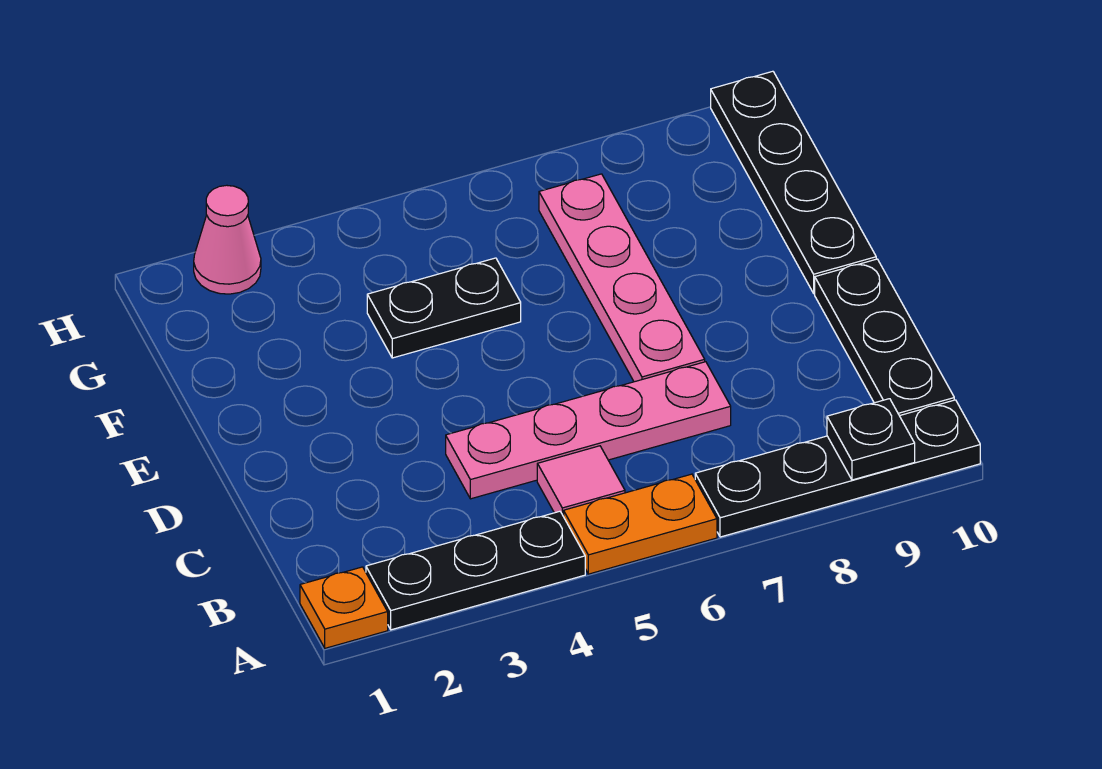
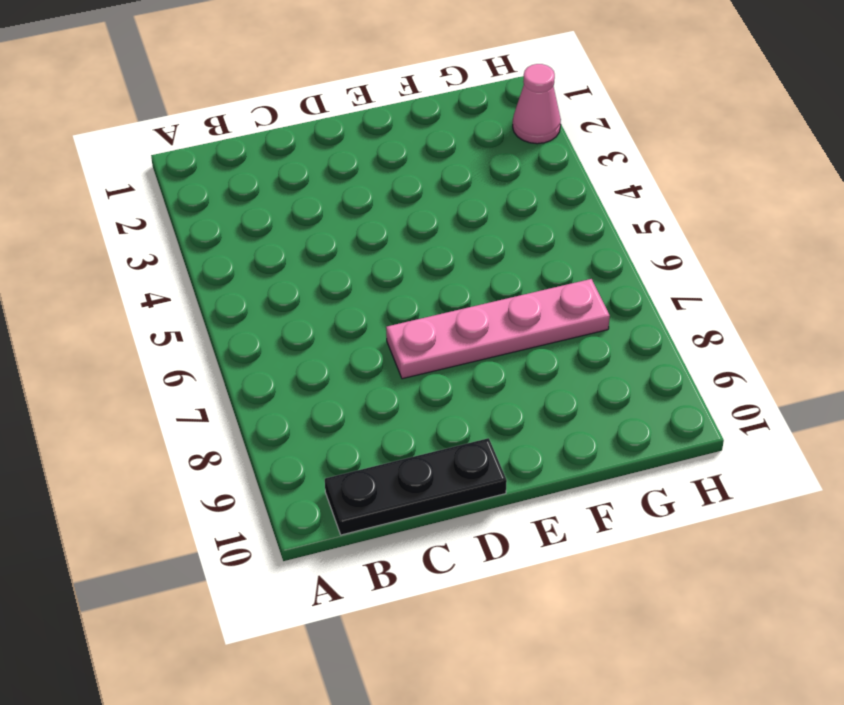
none -> orange plate A1 level 1
none -> black plate A2:A4 level 1
none -> orange plate A5:A6 level 1

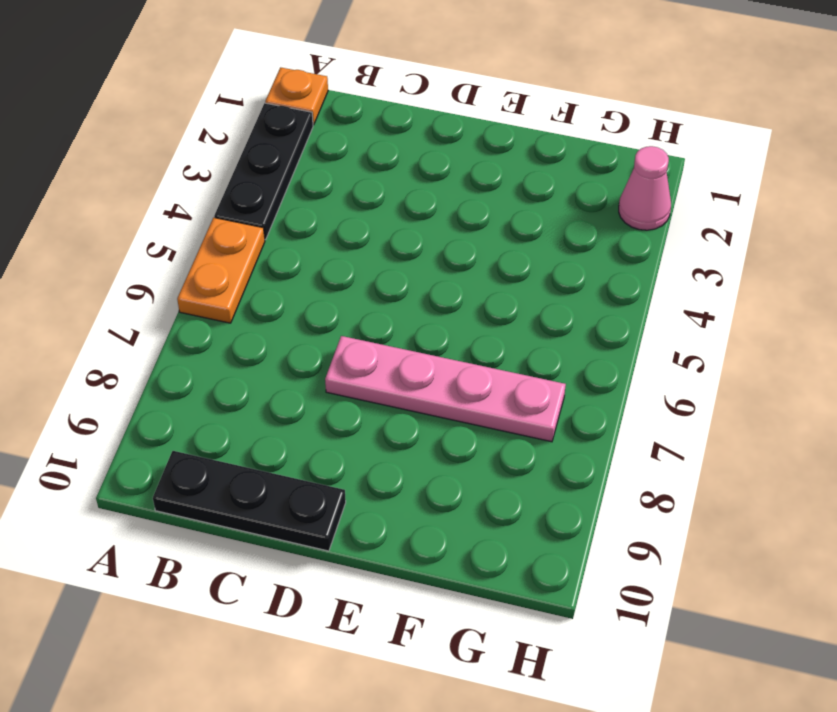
none -> black plate A7:A10 level 1
none -> pink tile B5 level 1
none -> pink plate C4:C7 level 1

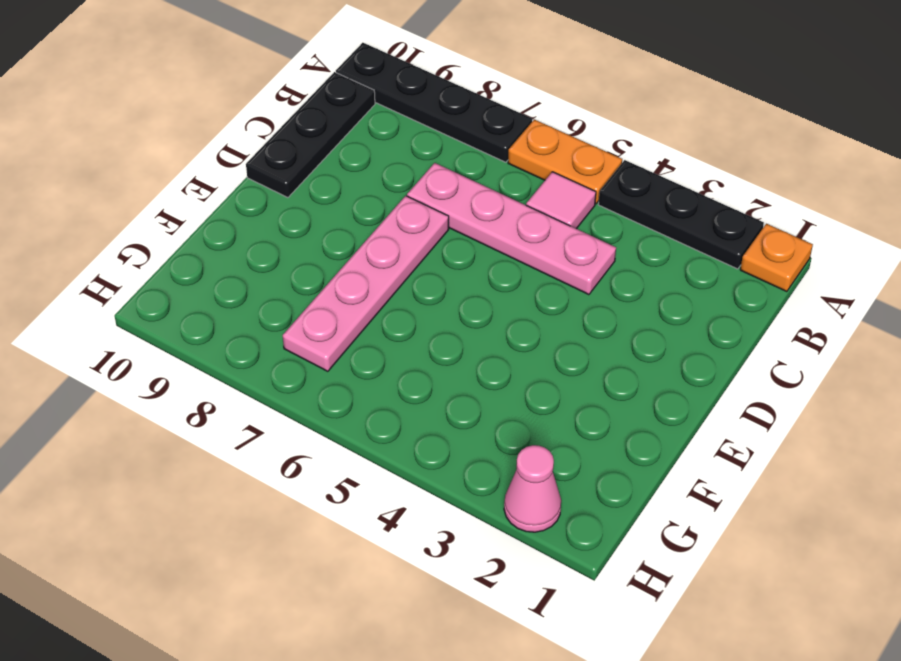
none -> black plate E10:H10 level 1
none -> black plate F4:F5 level 1
none -> black plate A9 level 2

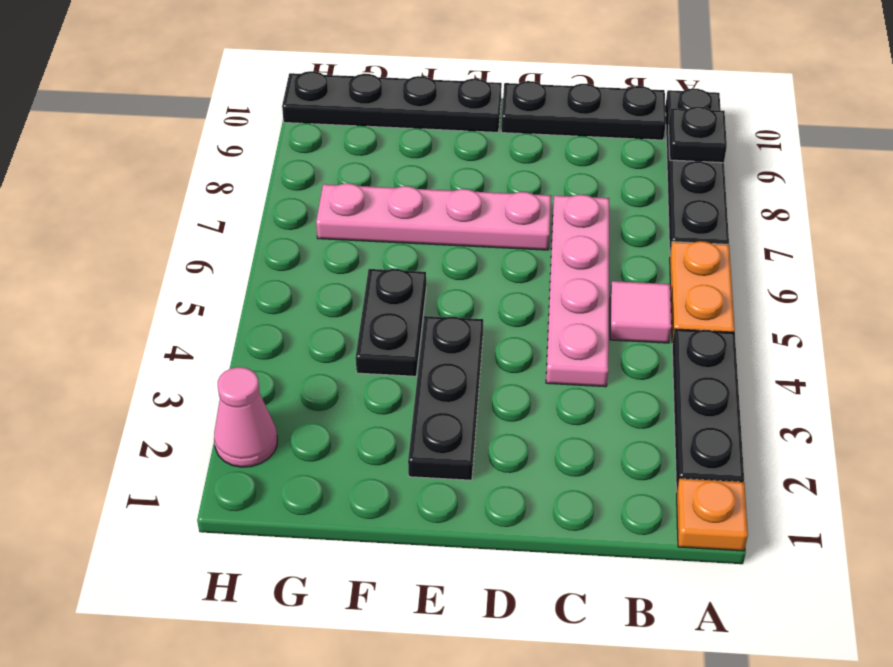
black plate E2:E4 level 1 -> none

